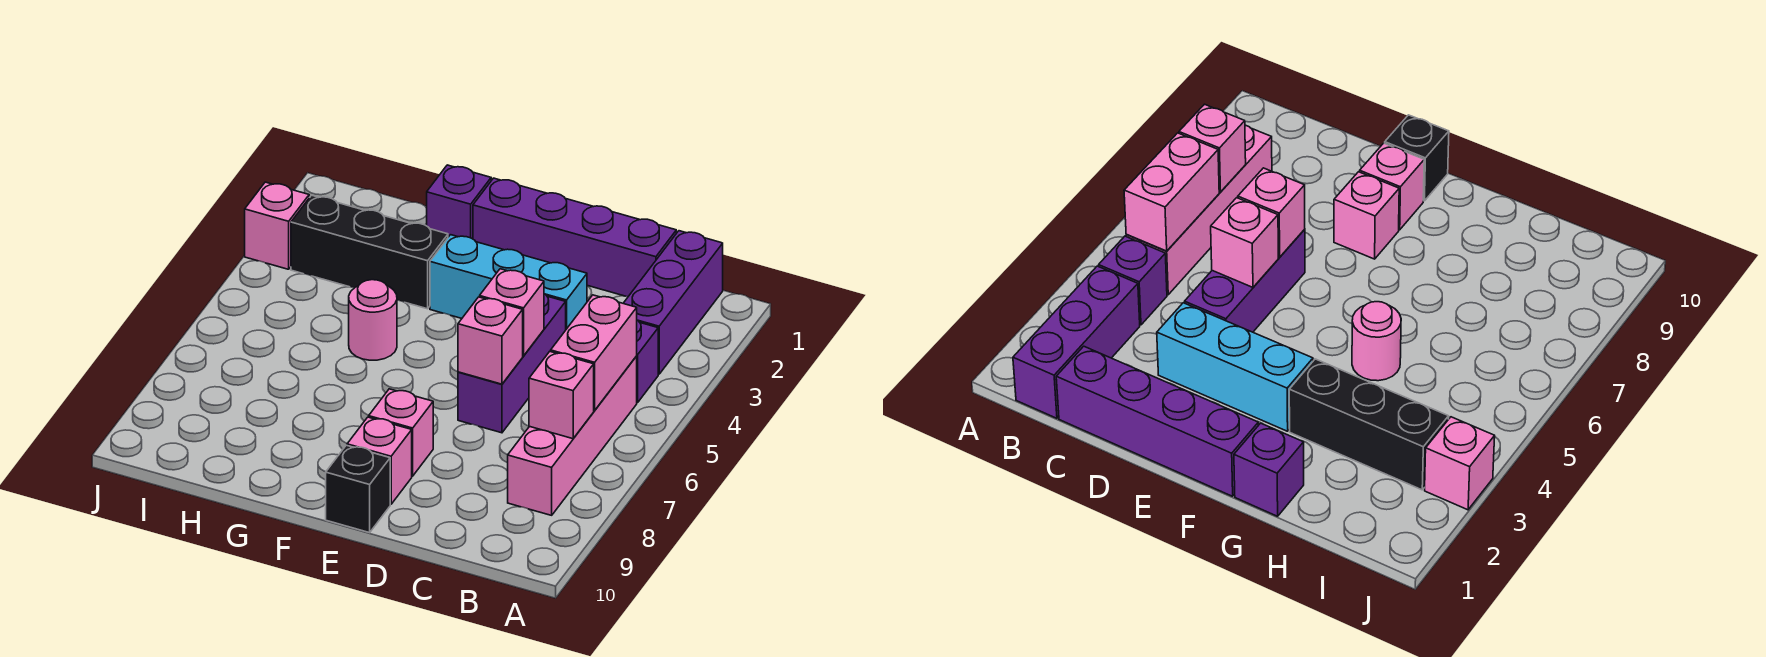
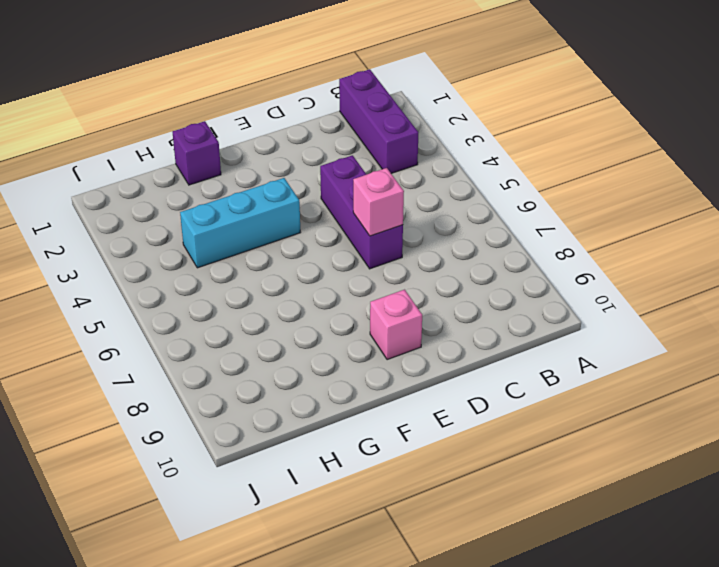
cyan brick F4:H4 level 1 -> cyan brick D3:F3 level 1
none -> purple brick B4 level 1
none -> pink brick B5:B8 level 1
none -> purple brick C1:F1 level 1

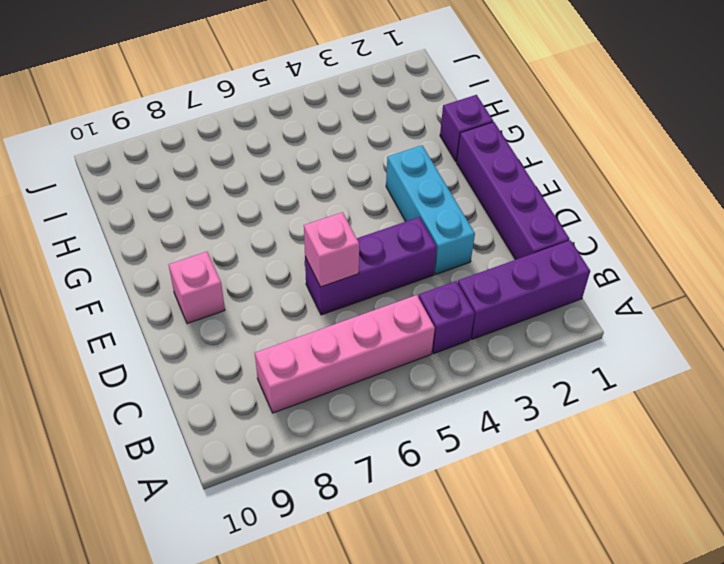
none -> pink brick E8 level 1
none -> black brick E10 level 1
none -> black brick G3:I3 level 1

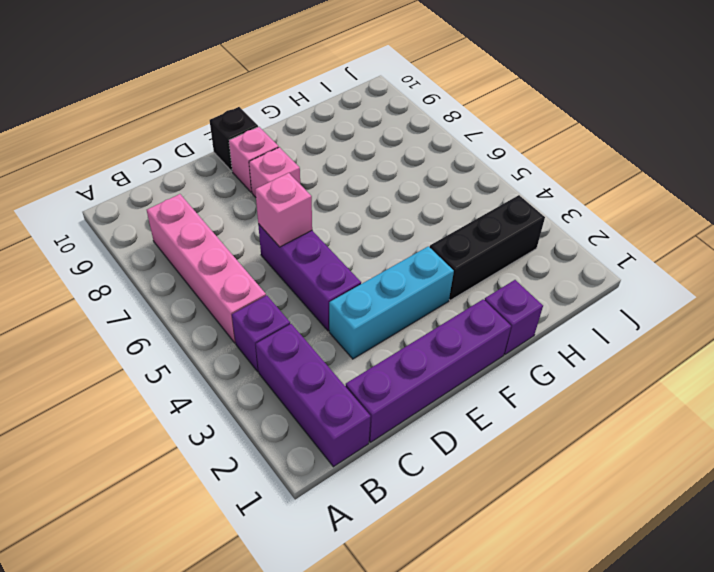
none -> pink round brick G5 level 1
none -> pink brick J3 level 1
none -> pink brick B5:B6 level 2

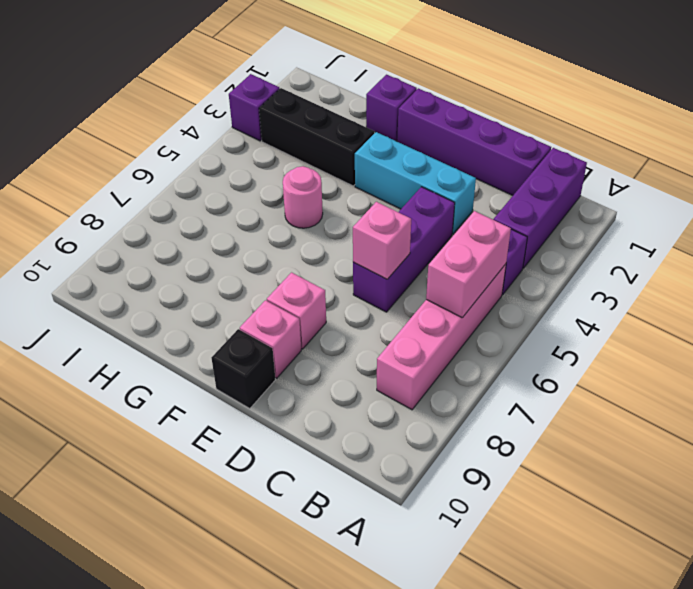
purple brick J3 level 1 -> pink brick J3 level 1
none -> pink brick B7 level 2
none -> pink brick D5 level 2

